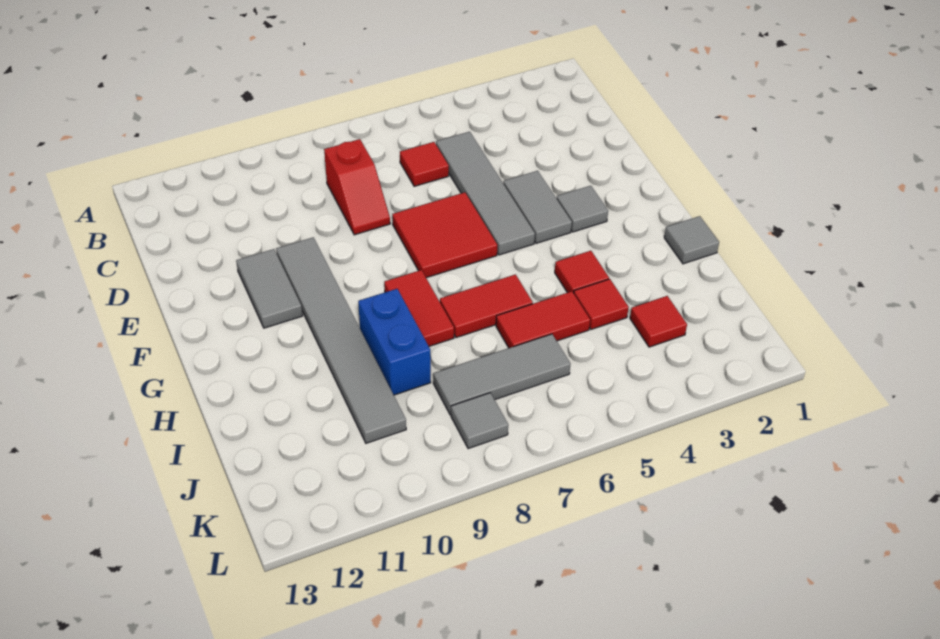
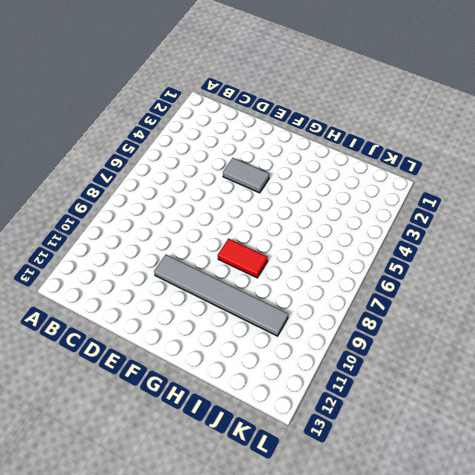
none -> grey tile C5:F5 level 1
none -> red tile C6 level 1
none -> red slope C8:D8 level 1 top C

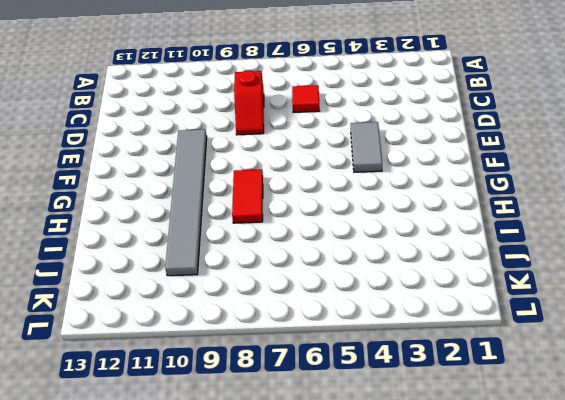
none -> grey tile C5:F5 level 1
none -> red tile E6:F7 level 1
none -> grey tile E11:F11 level 1

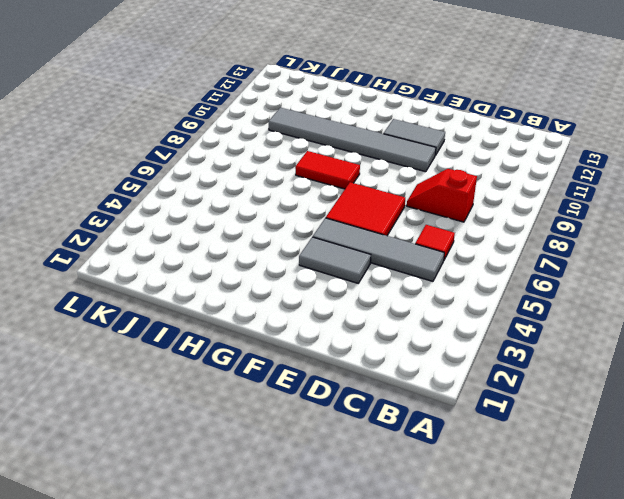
none -> grey tile F3 level 1
none -> grey tile H1 level 1
none -> red tile H4 level 1

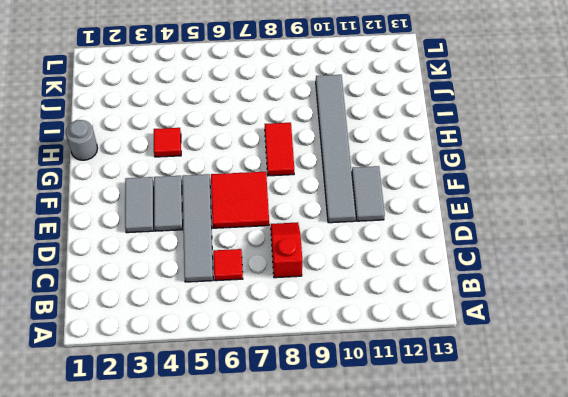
grey tile E3:F3 level 1 -> grey tile F3 level 1
grey round brick H1 level 1 -> grey tile H1 level 1
none -> red tile H6:H7 level 1
none -> blue brick H9:I9 level 1
none -> red tile I4 level 1

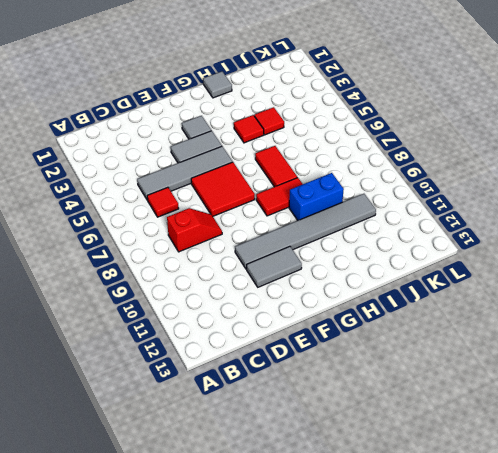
none -> red tile I5:I6 level 1
none -> red tile J3 level 1
none -> grey tile J6:J8 level 1

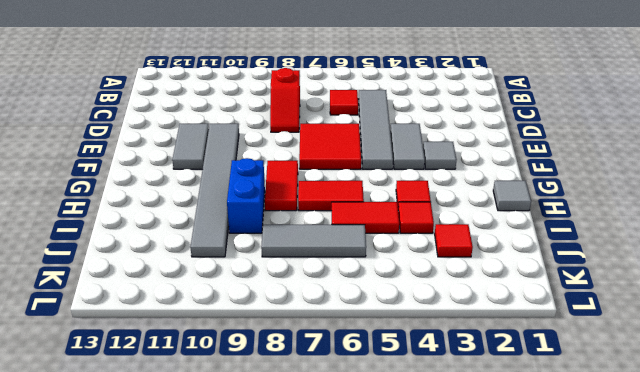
none -> grey tile K8 level 1

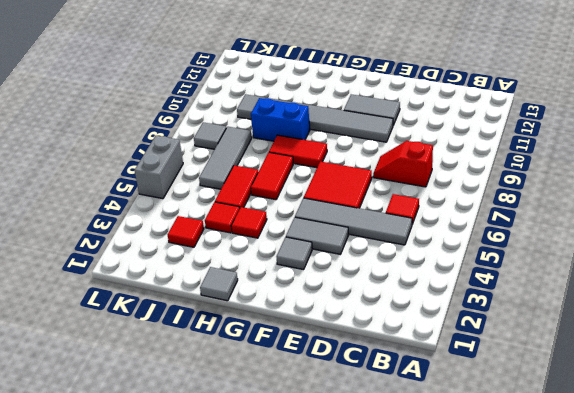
grey brick L5:L6 level 1 -> none

